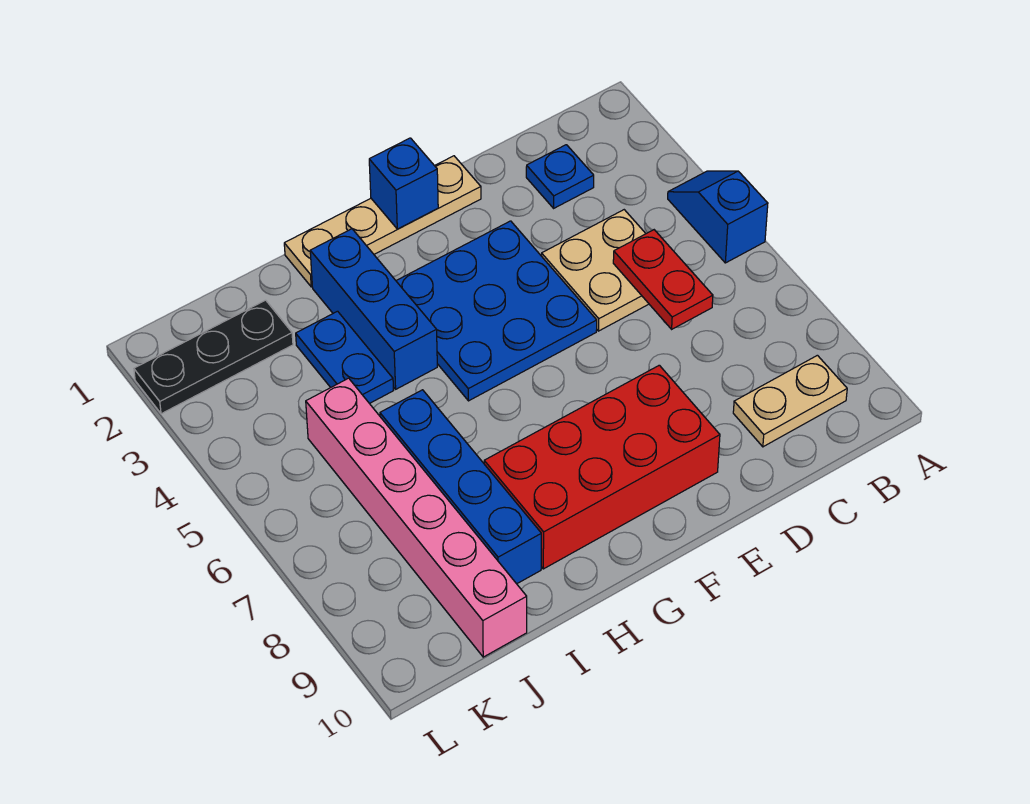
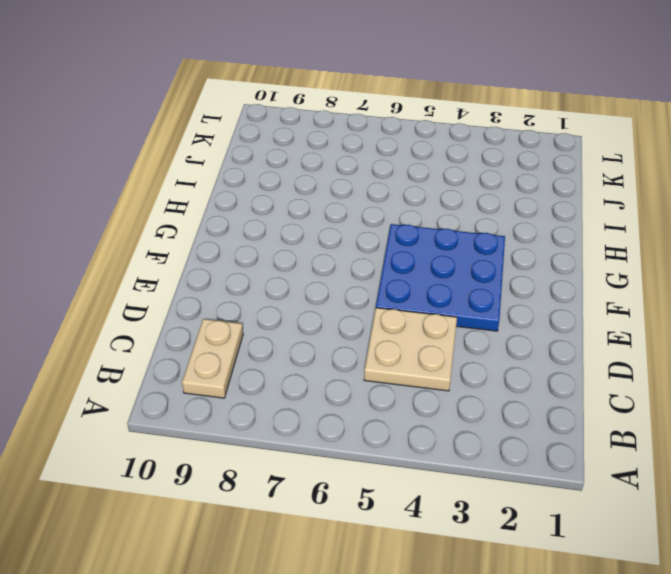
none -> blue slope A4:A5 level 1 top 5
none -> blue plate C2 level 1
none -> tan plate E1:H1 level 1

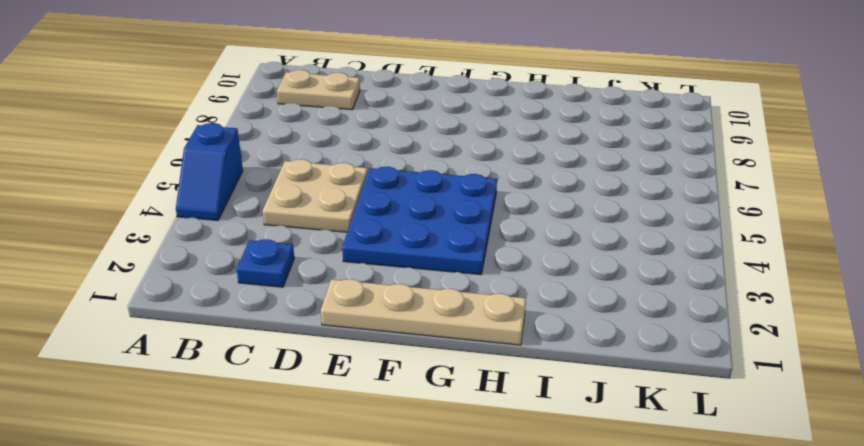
none -> red brick E8:H9 level 1
none -> blue brick H2:H4 level 1
none -> blue plate I3:I4 level 1

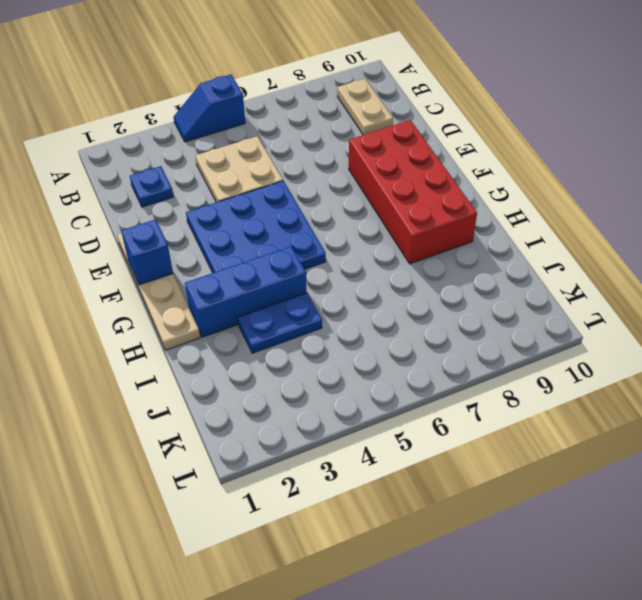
none -> blue brick I6:I9 level 1
none -> black plate J2:L2 level 1
none -> pink brick J5:J10 level 1

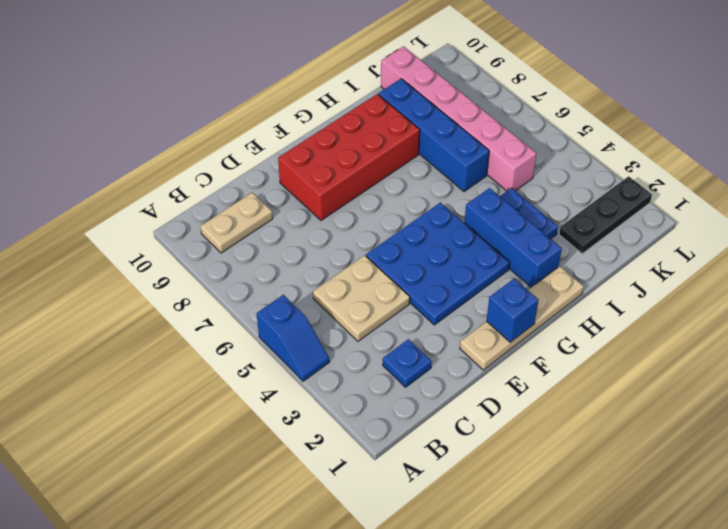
none -> red plate C5:C6 level 2

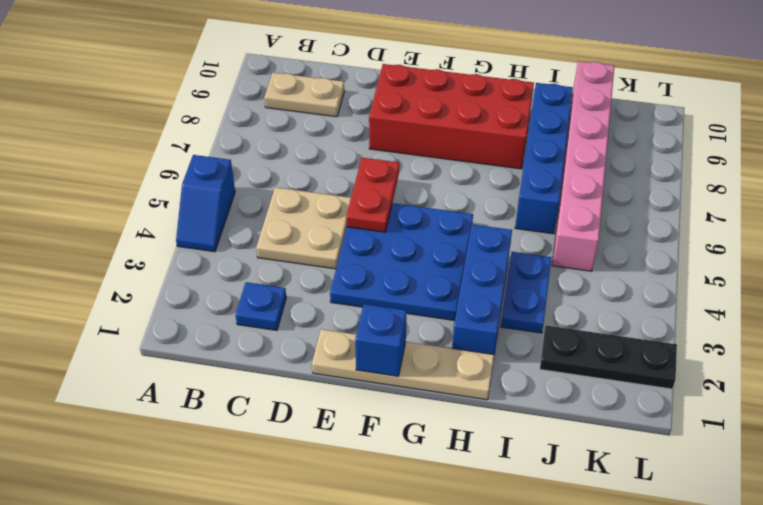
red plate E5:E6 level 2 -> red plate C5:C6 level 2

